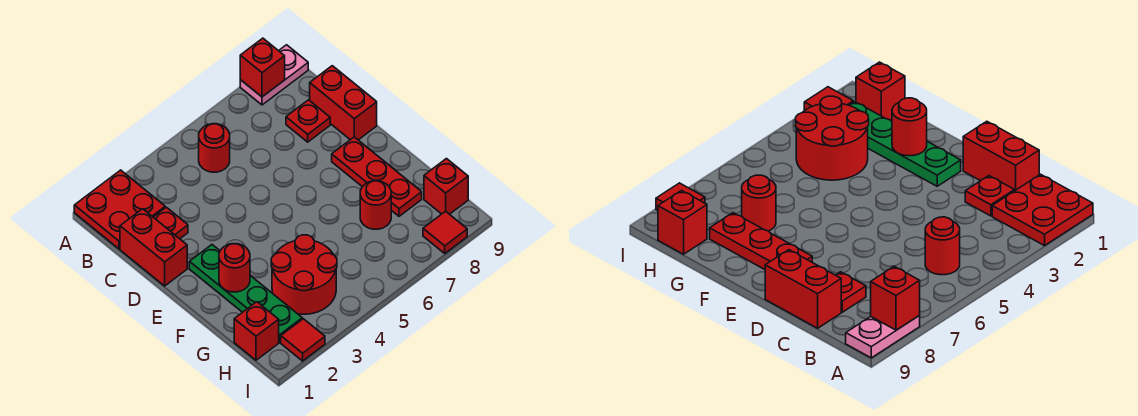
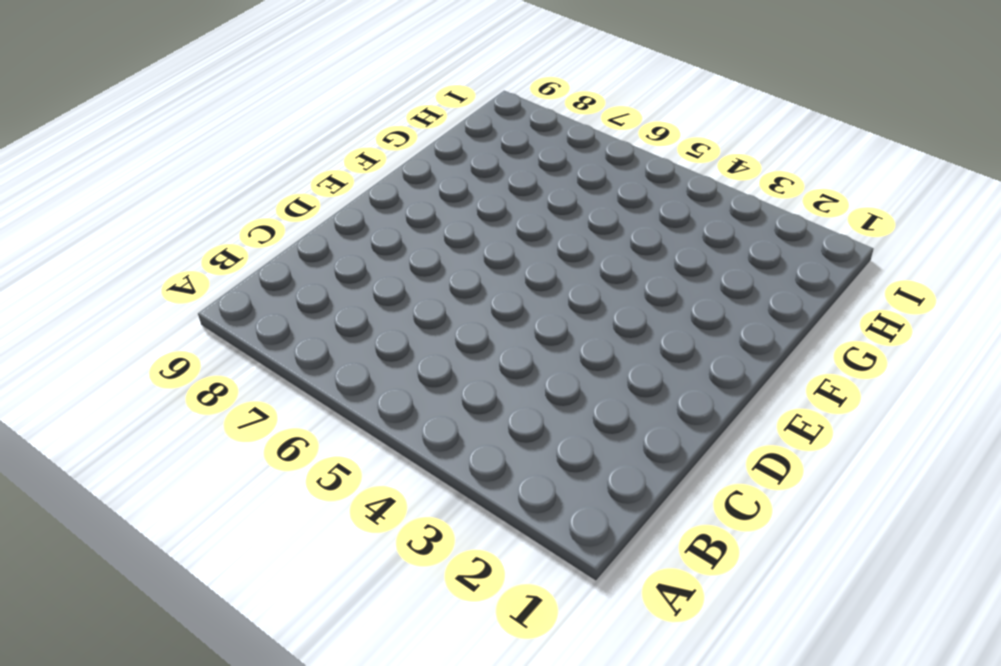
none -> red plate A1:B2 level 1
none -> pink plate A8:A9 level 1
none -> red round brick B5 level 1

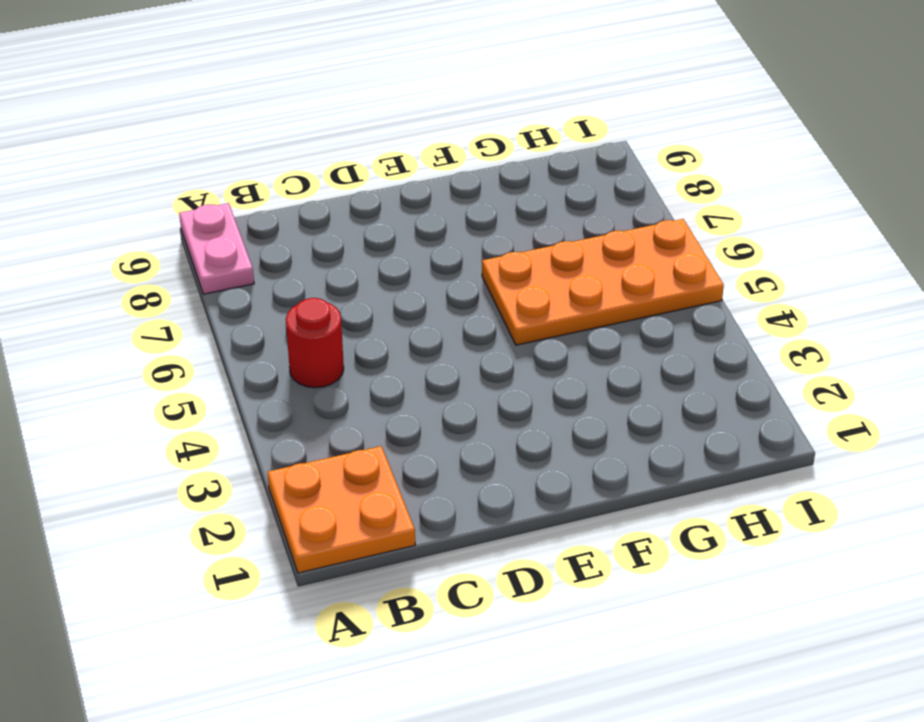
orange plate A1:B2 level 1 -> red plate A1:B2 level 1
orange plate F5:I6 level 1 -> none
none -> red brick C1:D1 level 1
none -> red plate C2 level 1
none -> red plate C8 level 1

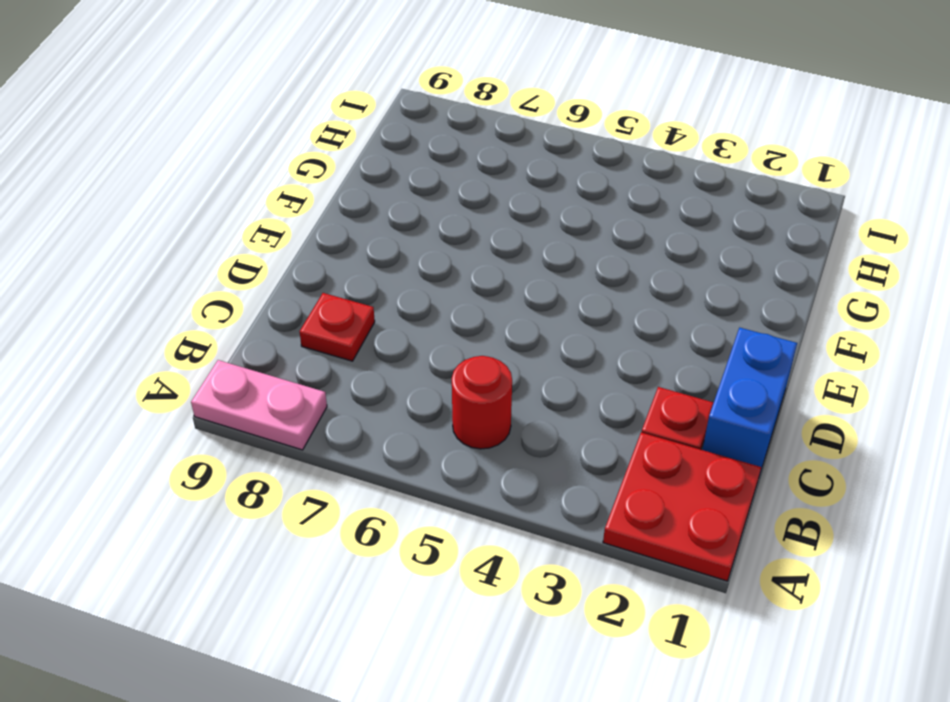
blue brick C1:D1 level 1 -> red brick C1:D1 level 1
none -> red brick C9:D9 level 1
none -> green plate E2:H2 level 1
none -> red plate E8:G8 level 1

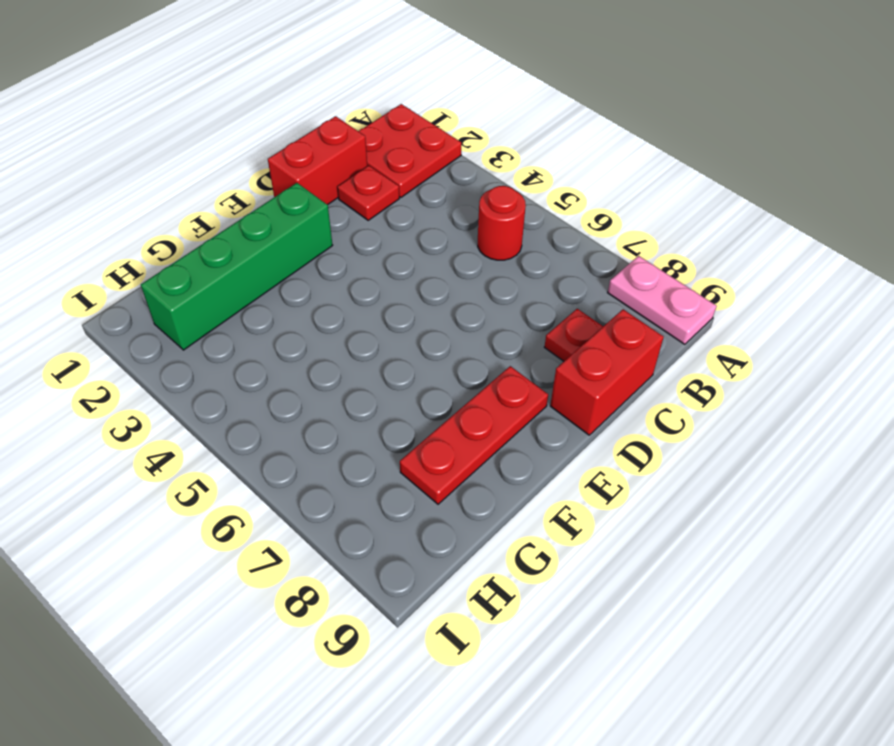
green brick E2:H2 level 1 -> green plate E2:H2 level 1
none -> red round brick G3:H4 level 1
none -> red round brick G7 level 1
none -> red brick H1 level 1

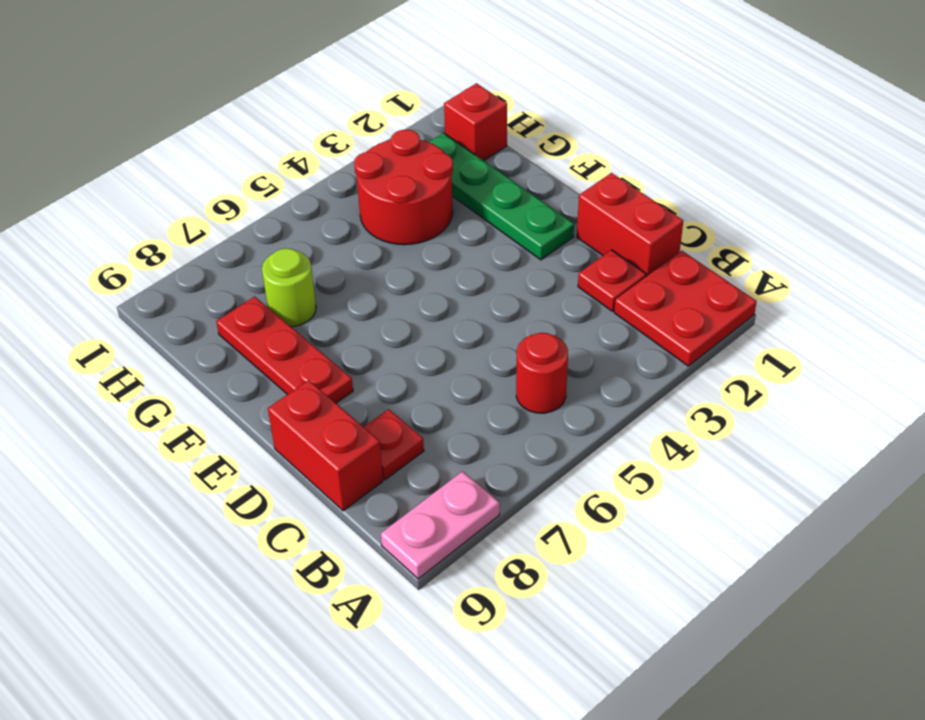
lime round brick G7 level 1 -> red round brick G7 level 1
none -> red brick H9 level 1
none -> red tile I2 level 1
none -> red tile I8 level 1

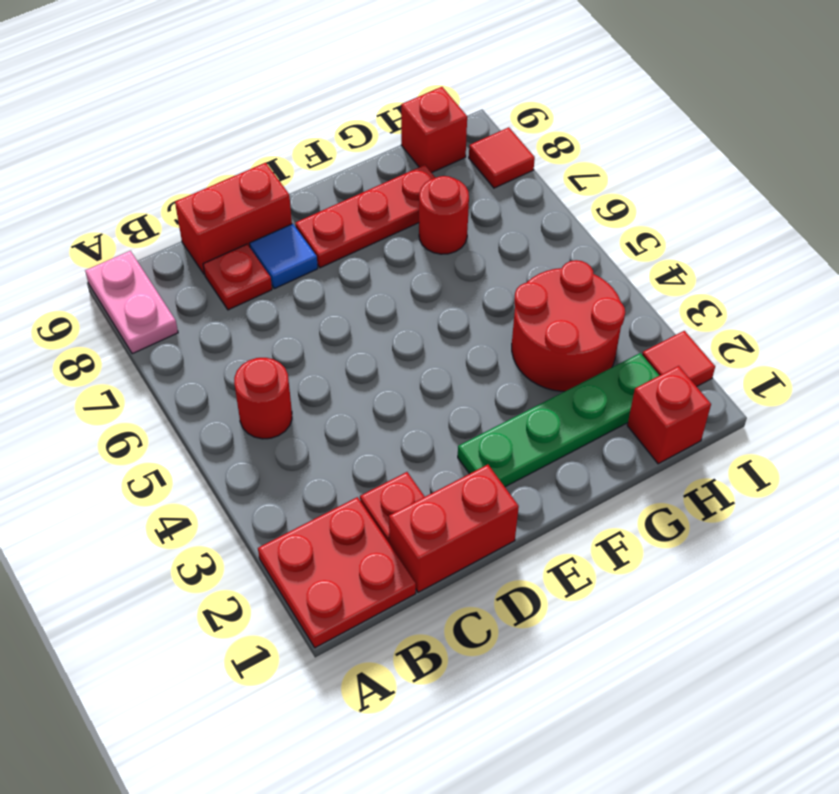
blue tile D8 level 1 -> none
none -> red brick A8 level 2
none -> red round brick F2 level 2

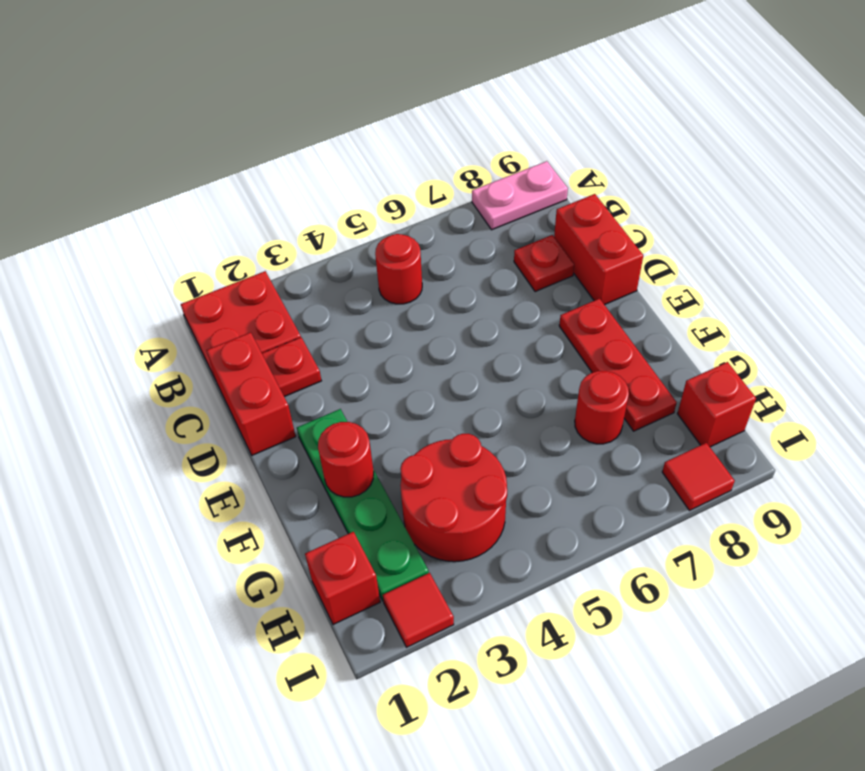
none -> red brick A8 level 2

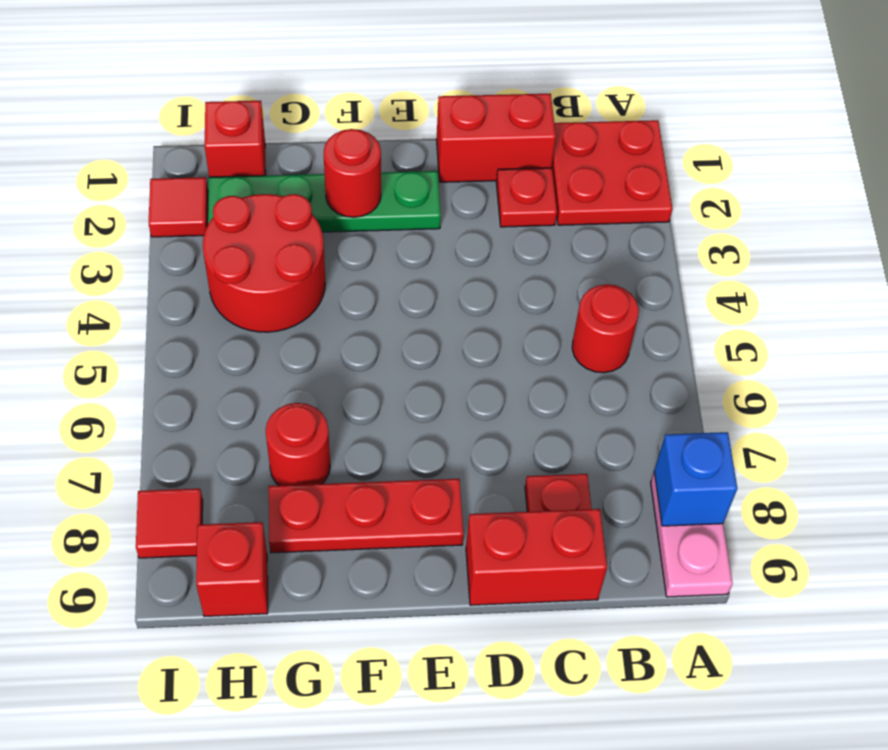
blue brick A8 level 2 -> red brick A8 level 2

